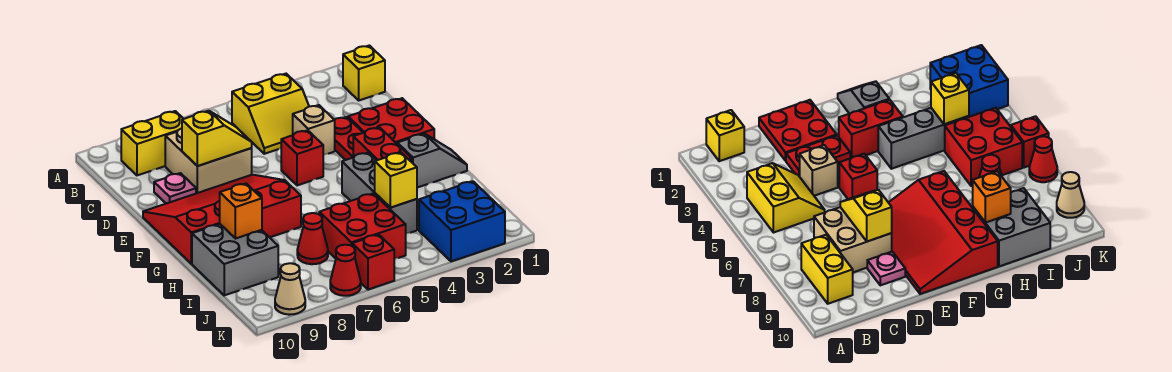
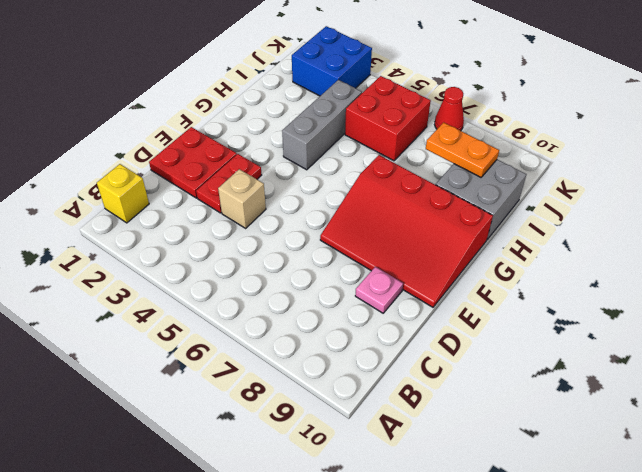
orange plate I8:I9 level 2 -> none
none -> yellow slope B4:C5 level 1 top B
none -> yellow brick B8:B9 level 1
none -> tan brick C7:D8 level 1

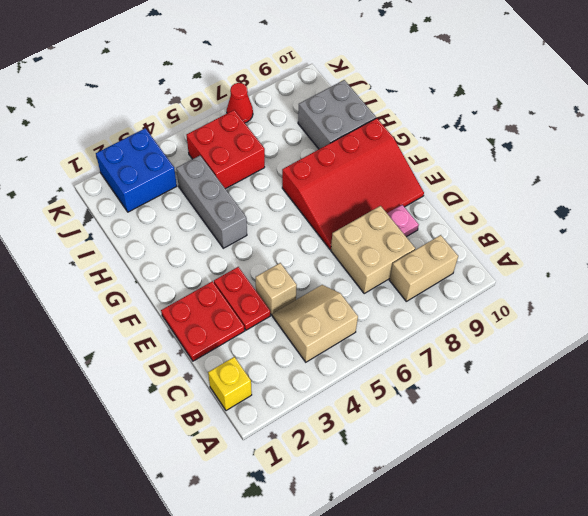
tan slope B4:C5 level 1 top B -> yellow slope B4:C5 level 1 top B
tan brick B8:B9 level 1 -> yellow brick B8:B9 level 1
none -> red brick E5 level 1
none -> red brick F3:G3 level 1
none -> grey slope G1:G2 level 1 top 2

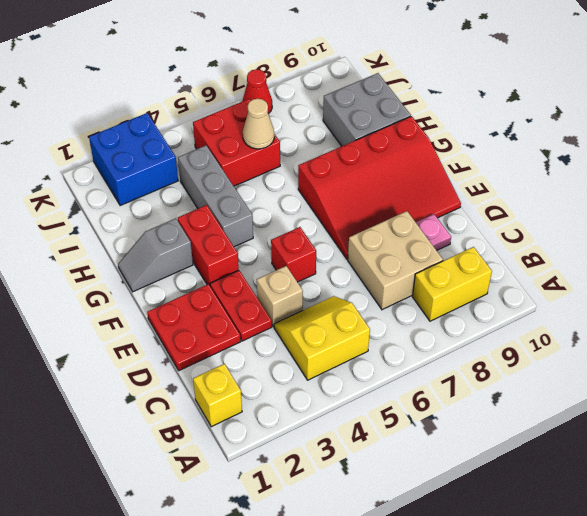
tan cone I6 level 2 -> tan cone K9 level 1
none -> red cone I7 level 1
none -> red brick K6 level 1
none -> yellow slope D7:D8 level 2 top 8

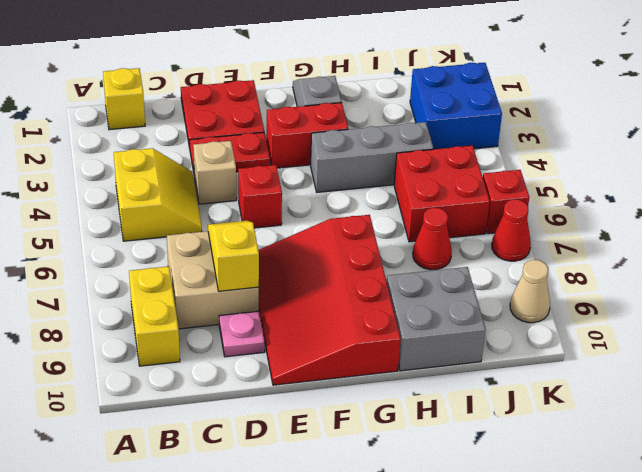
none -> orange brick H9 level 2
none -> yellow brick I4 level 2

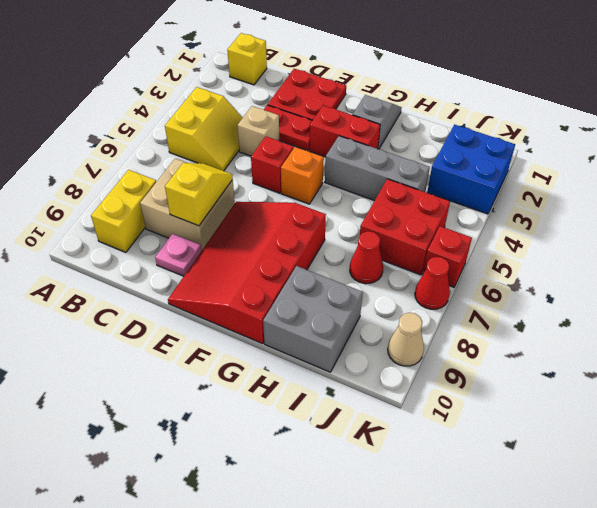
orange brick F5 level 1 -> orange brick H9 level 2
none -> yellow brick I4 level 2

